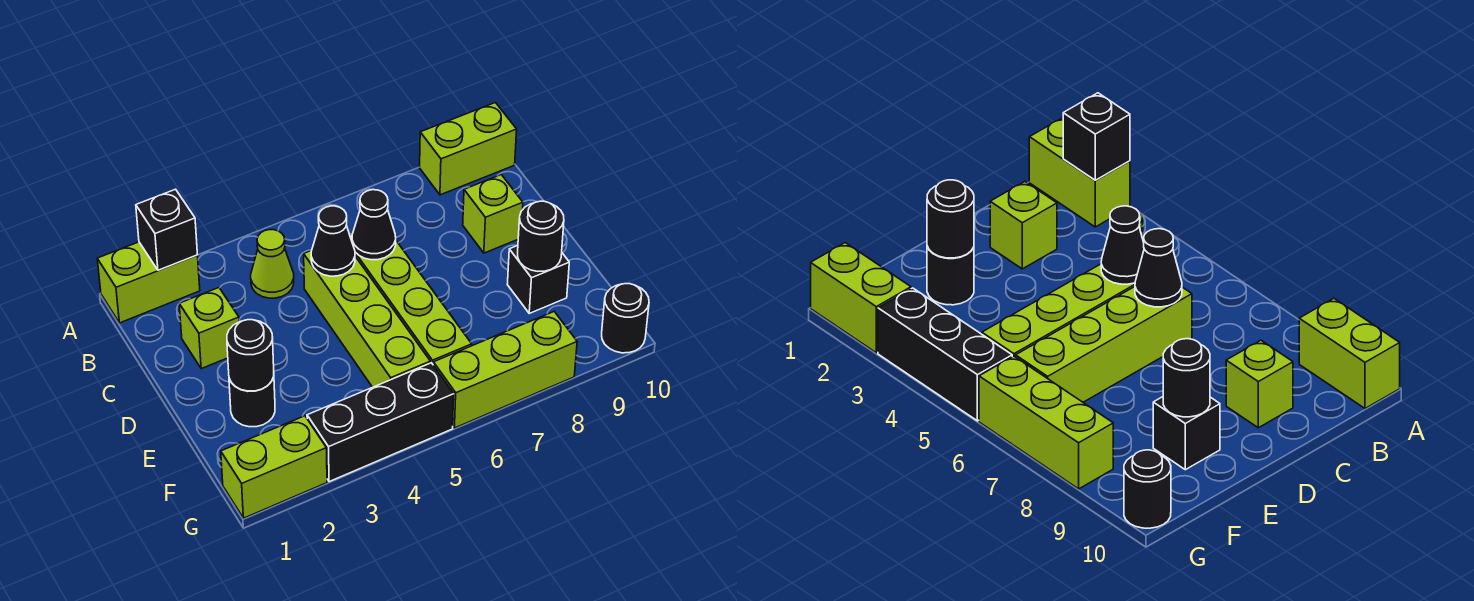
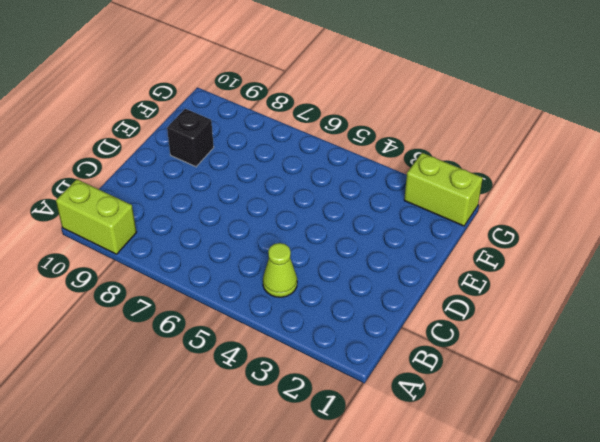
none -> lime brick A1:A2 level 1
none -> lime brick C2 level 1
none -> lime brick C5:F5 level 1

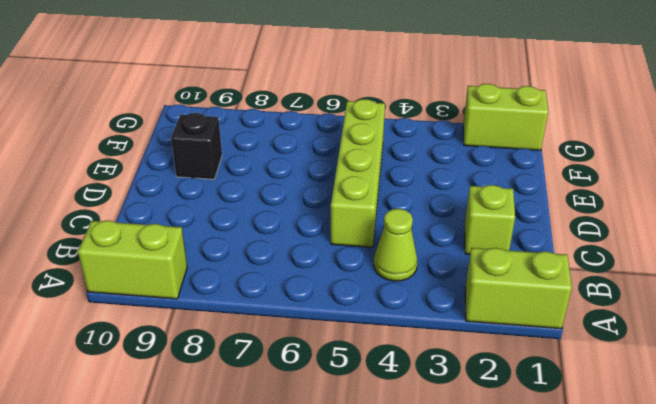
none -> lime brick C6:F6 level 1
none -> lime brick C9 level 1
none -> black round brick E2 level 1

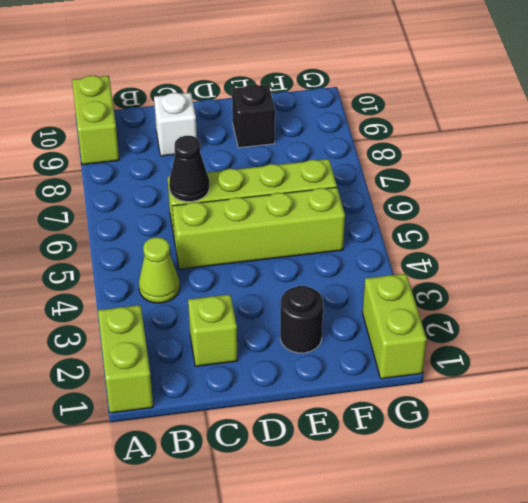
white brick C9 level 1 -> lime brick C9 level 1
none -> black brick G3:G5 level 1
none -> lime brick G6:G8 level 1
none -> black round brick G10 level 1

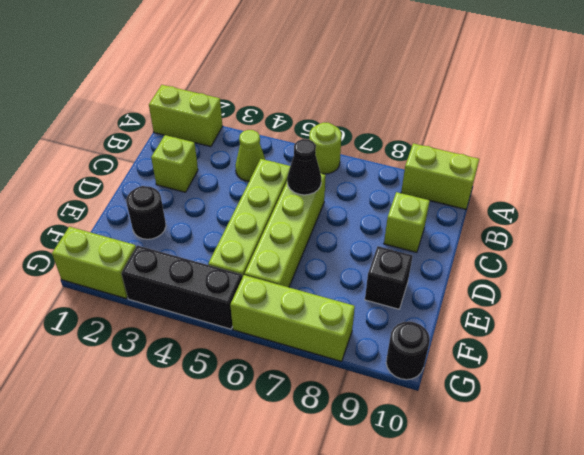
lime round brick A6 level 1 -> none
none -> black brick A2 level 2
none -> black cone C5 level 2
none -> black round brick E2 level 2

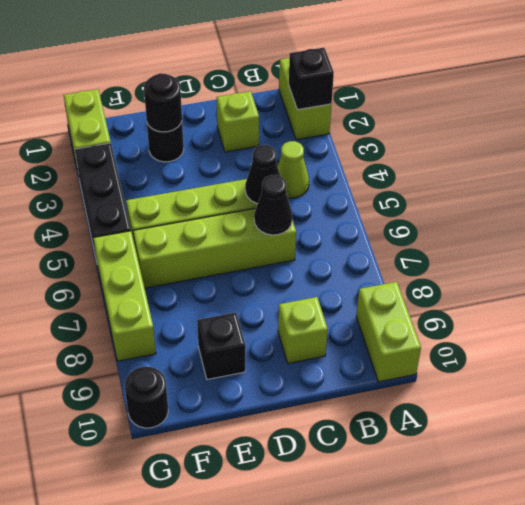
none -> black round brick E9 level 2

